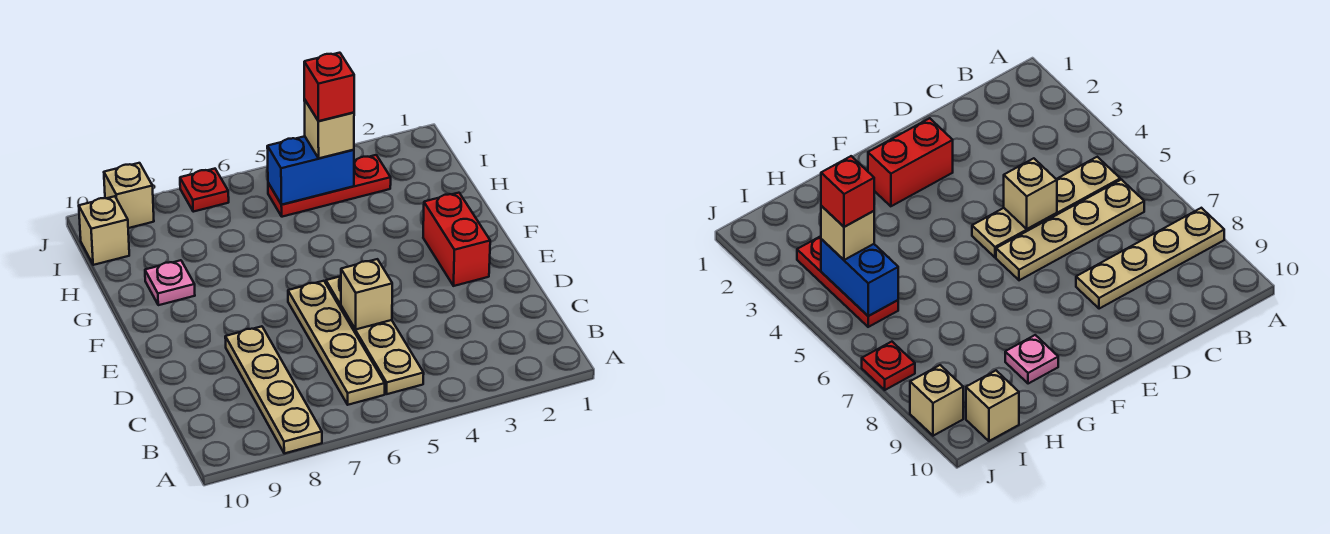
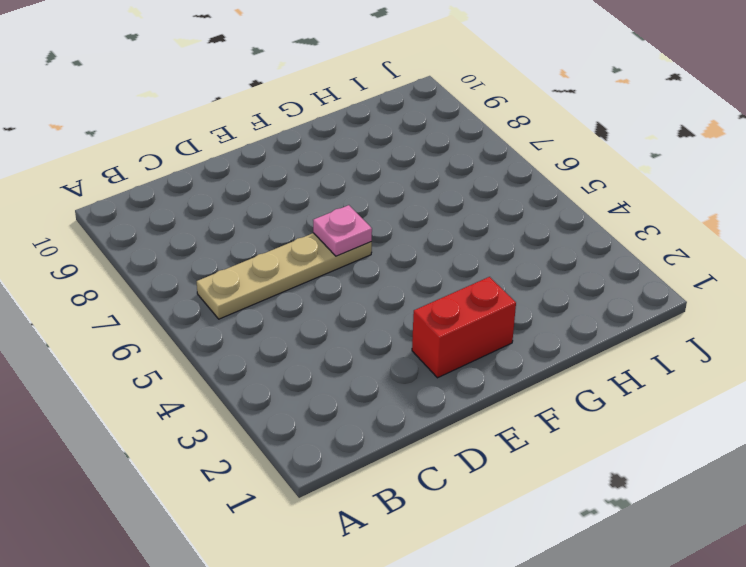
pink plate E6 level 2 -> pink plate G9 level 1
none -> tan plate A8:D8 level 1
none -> tan plate B5:E5 level 1
none -> red plate I3:I5 level 1

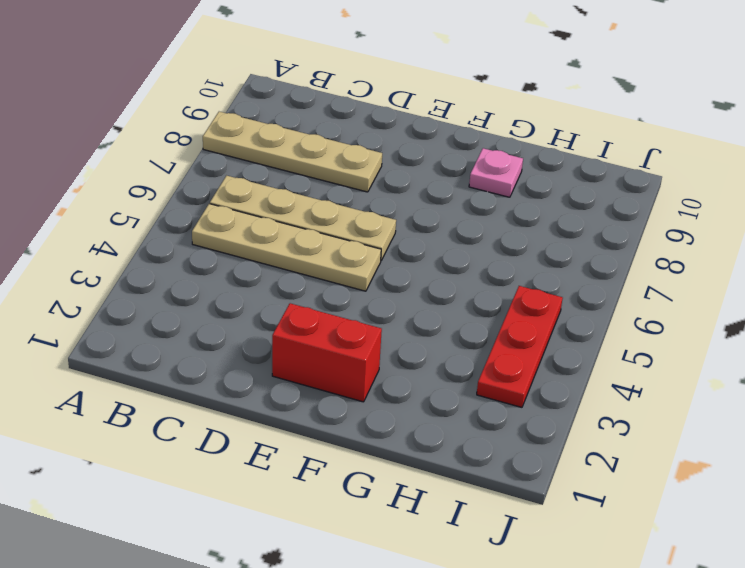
none -> tan brick I10 level 1
none -> red plate J7 level 1
none -> tan brick J9 level 1

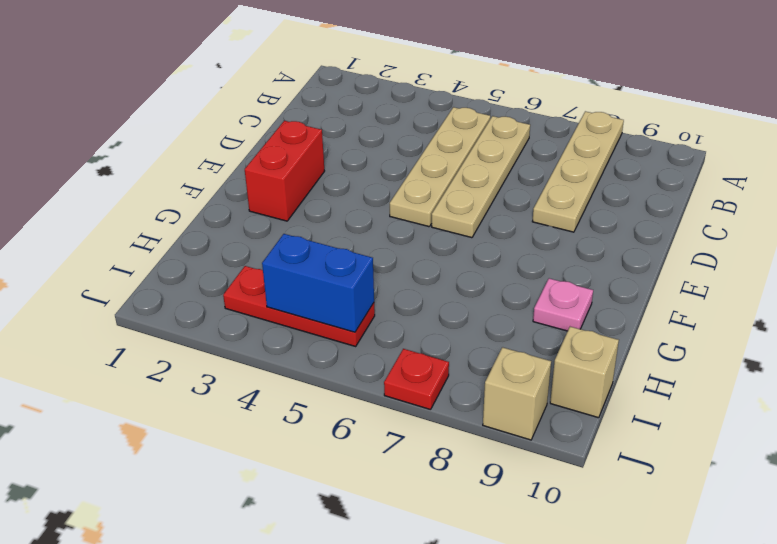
none -> tan brick D5 level 2
none -> tan brick I4 level 3
none -> red brick I4 level 4

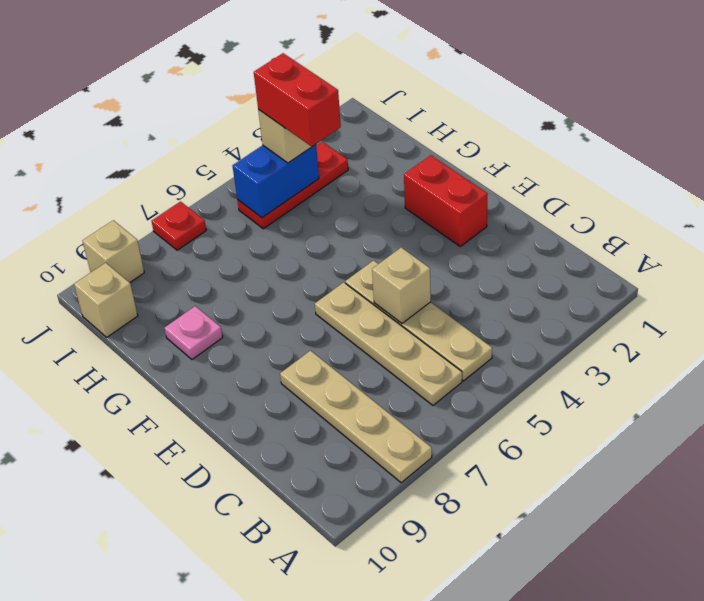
red brick H4:I4 level 4 -> red brick I4 level 4

